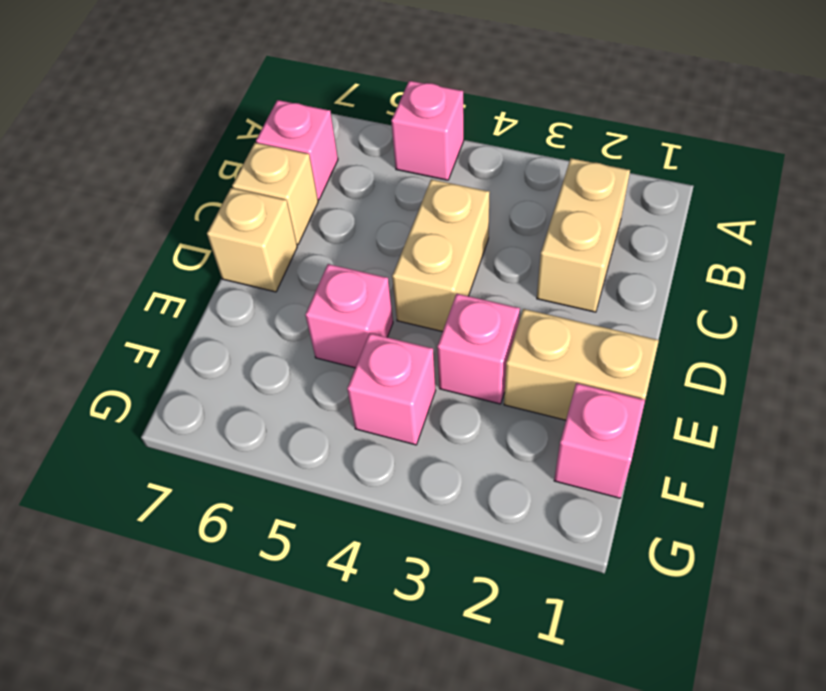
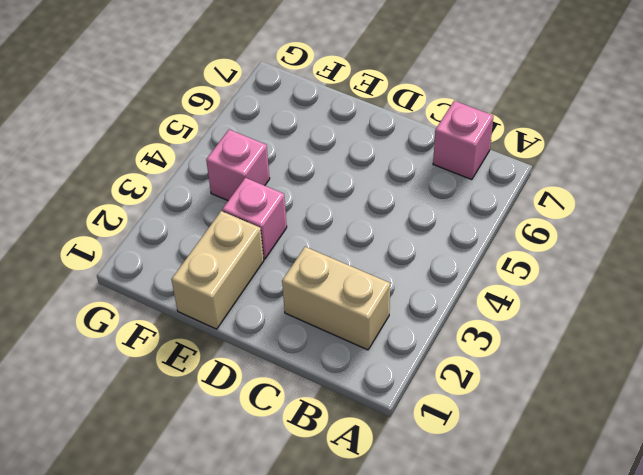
none -> pink brick A5 level 1
none -> tan brick C4:D4 level 1

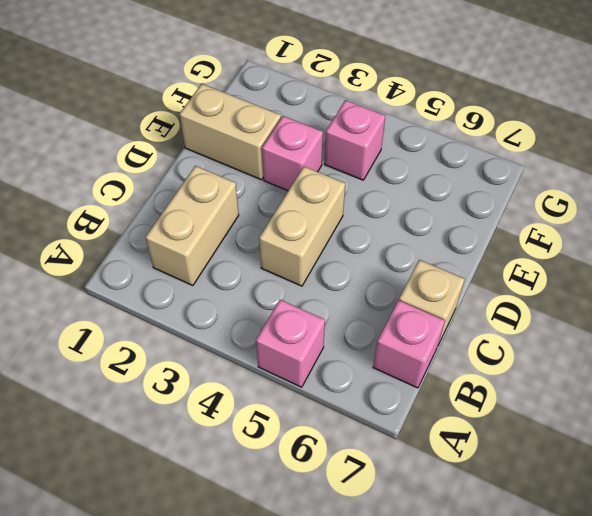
none -> tan brick D7 level 1
none -> pink brick E5 level 1

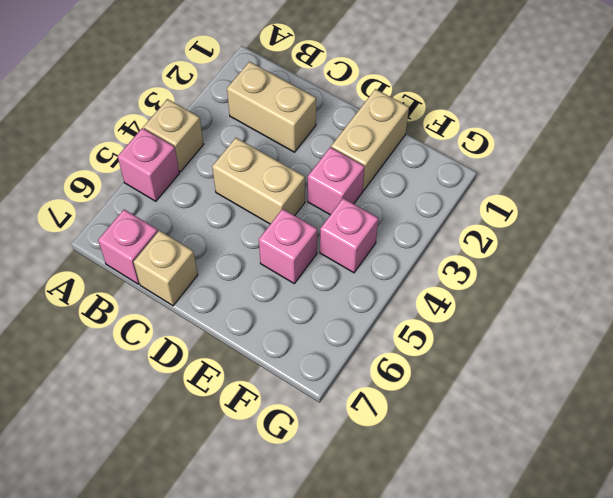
tan brick A4 level 1 -> tan brick D7 level 1
none -> pink brick F1 level 1

